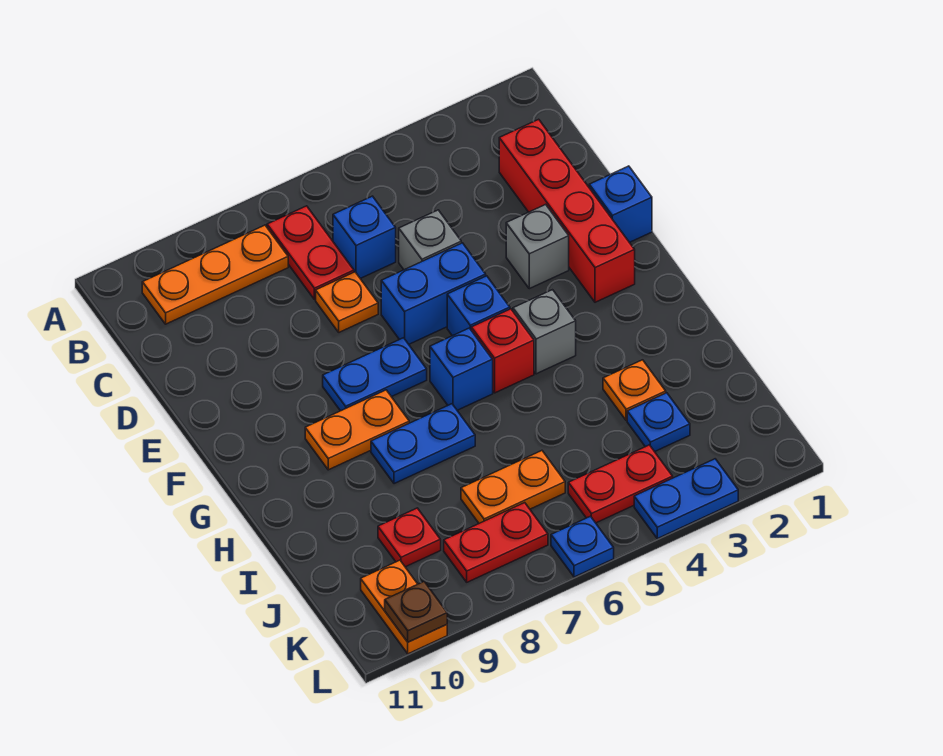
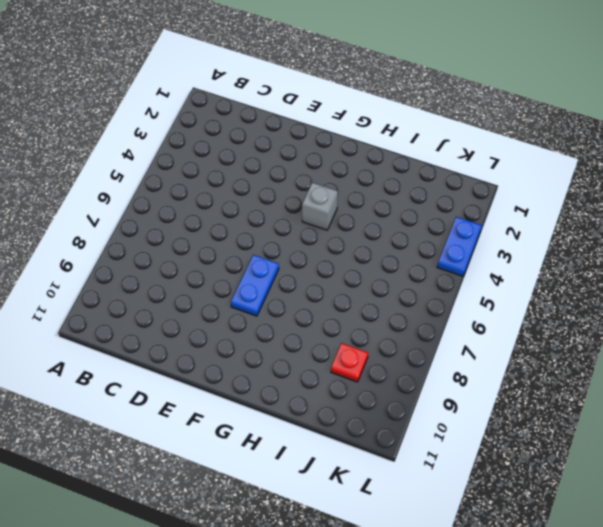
none -> red plate B7:C7 level 1
none -> orange plate B8:B10 level 1
none -> red brick C2:F2 level 1

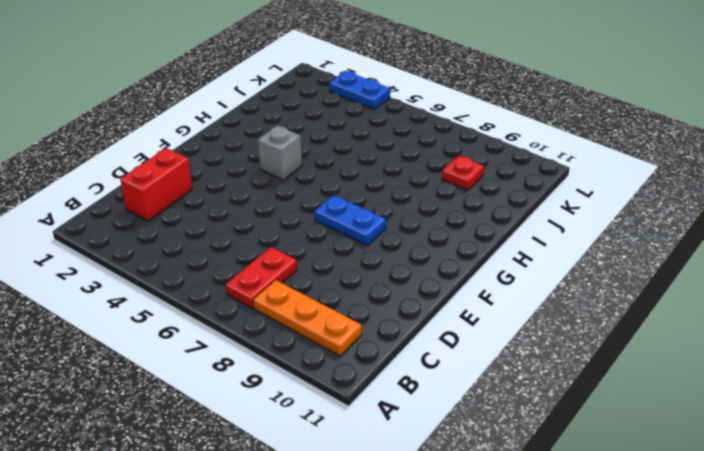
red brick C2:D2 level 1 -> red brick C2:F2 level 1
none -> blue brick C6 level 1
none -> grey brick D5 level 1
none -> orange plate D7 level 1

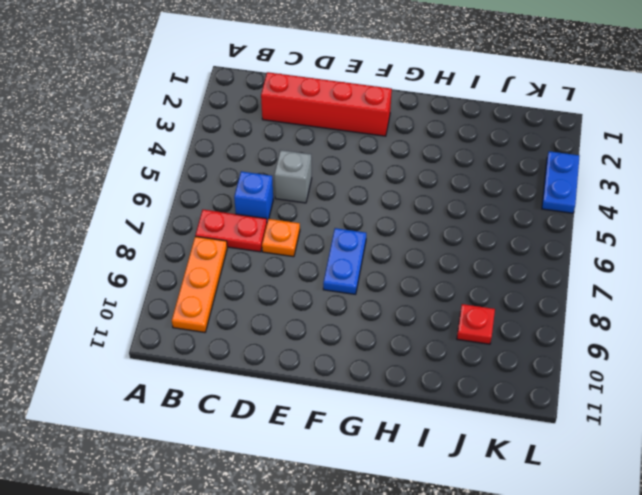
none -> blue brick E1 level 1
none -> grey brick E3 level 1
none -> blue brick E5:E6 level 1

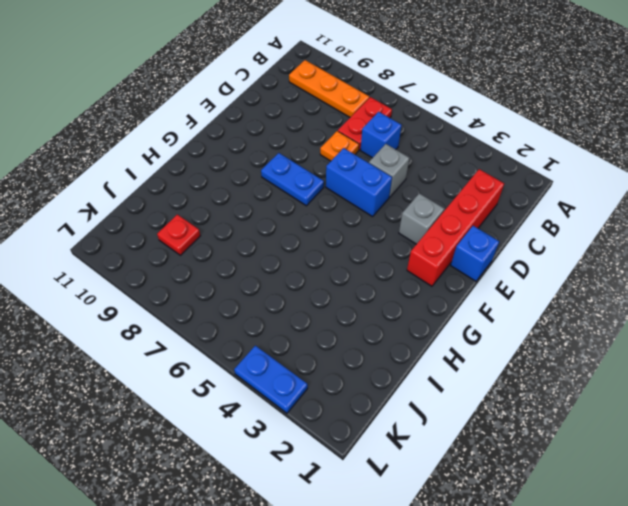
none -> blue brick F5 level 1
none -> grey brick G4 level 1
none -> red brick G5 level 1

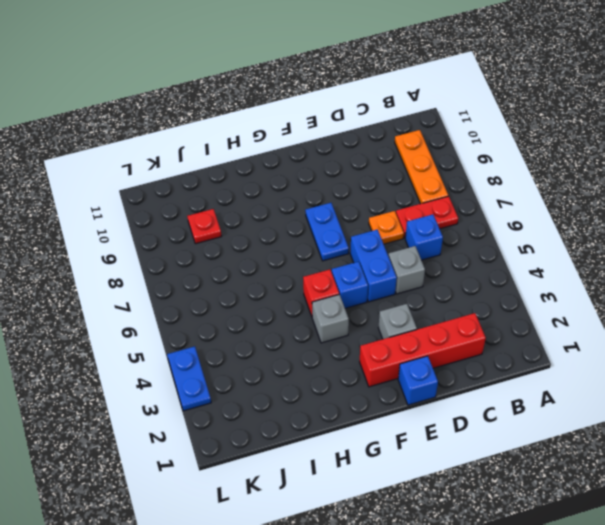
none -> blue brick G6 level 1
none -> orange plate G8:G9 level 1
none -> blue plate H7:H8 level 1

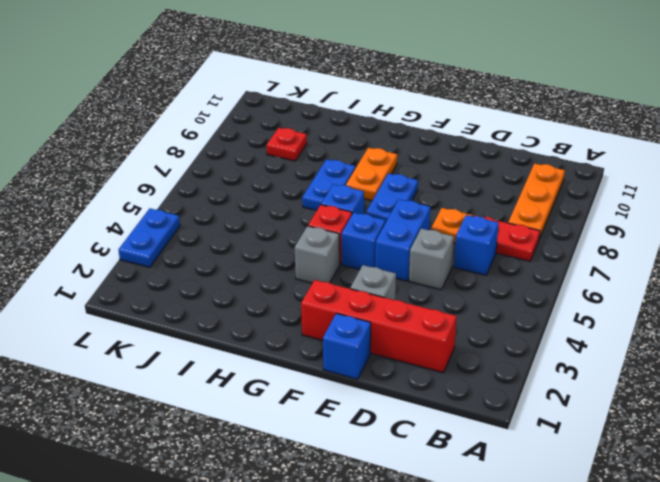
none -> orange plate I3 level 1
none -> blue plate J3 level 1
none -> orange plate J6:J7 level 1

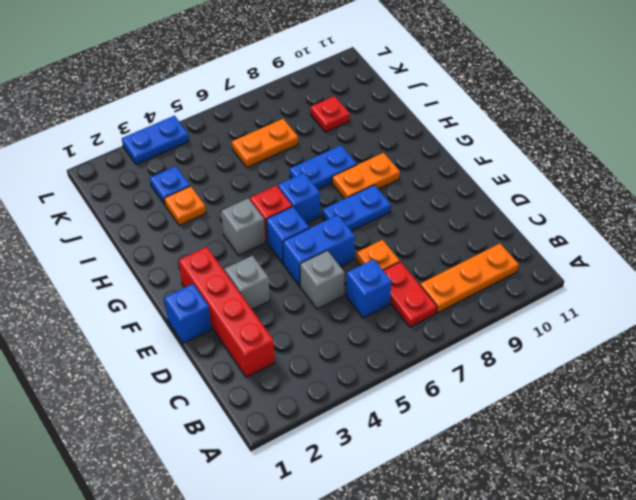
none -> red plate K4:K5 level 1
none -> red plate K7:K8 level 1
none -> orange plate K10:L10 level 1

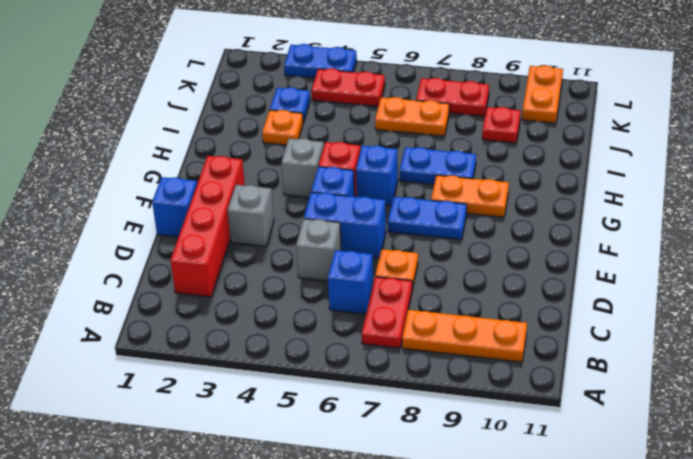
none -> blue plate L6 level 1
none -> brown plate L10 level 2

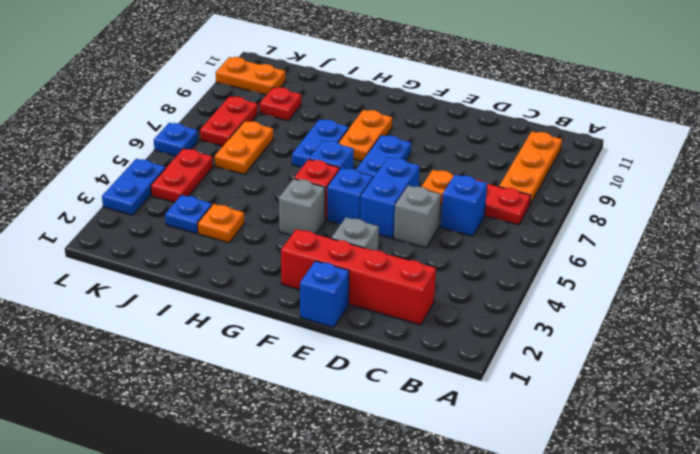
none -> brown plate L10 level 2

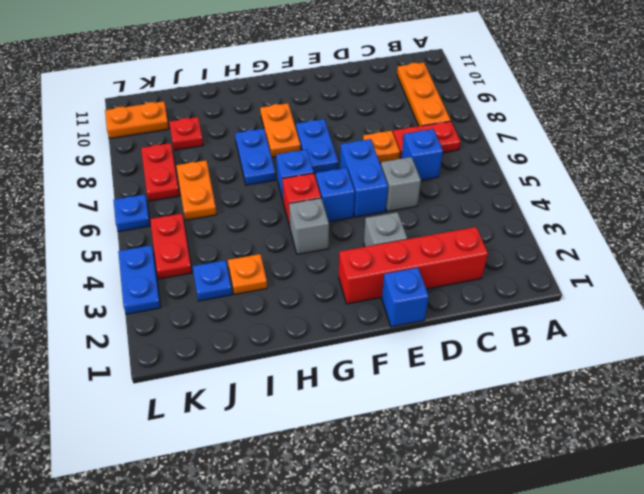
none -> brown plate L10 level 2

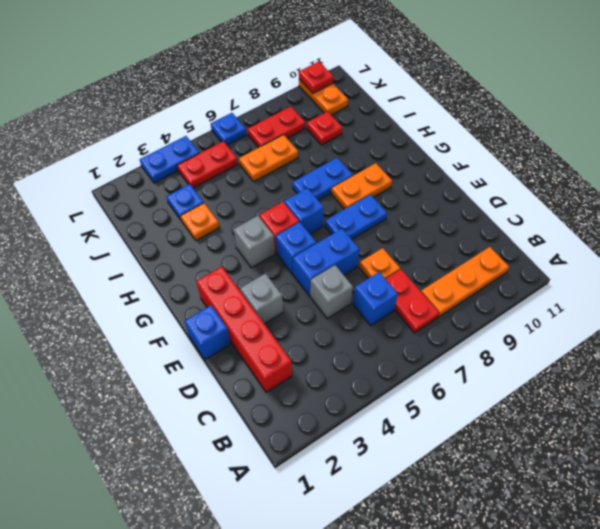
red plate L10 level 2 -> brown plate L10 level 2

